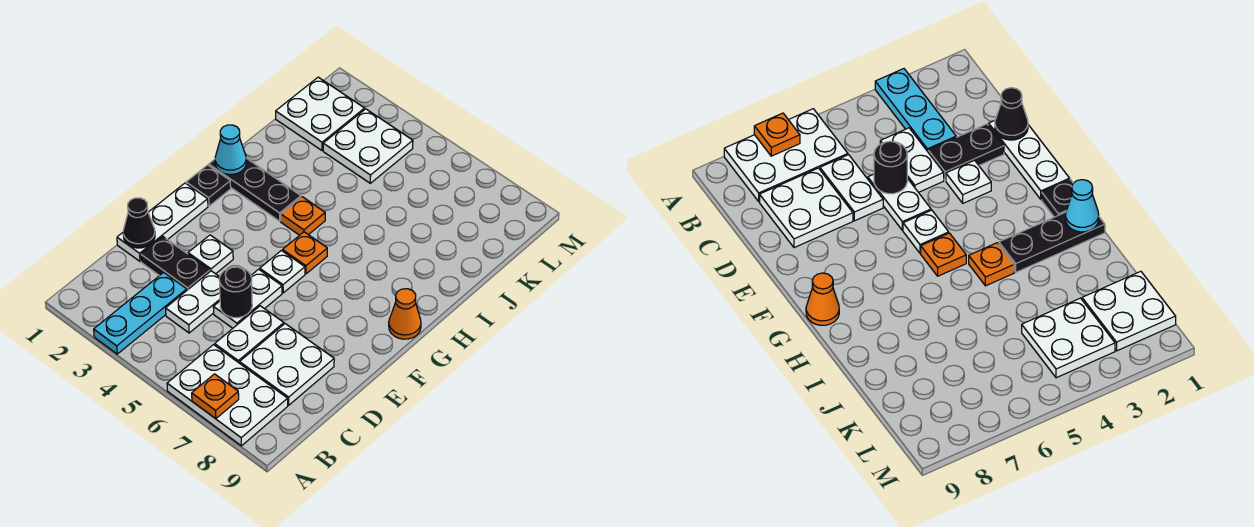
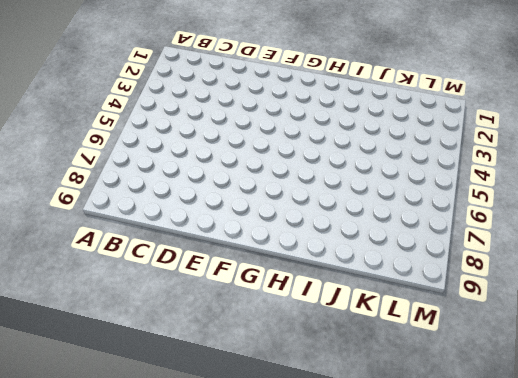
none -> cyan plate A3:C3 level 1
none -> white plate A6:B8 level 1
none -> white plate C4:D4 level 1

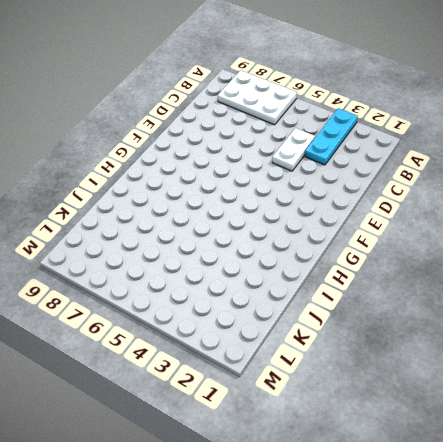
none -> white plate C6:D6 level 1
none -> white plate C7:D8 level 1
none -> white plate D1:F1 level 1

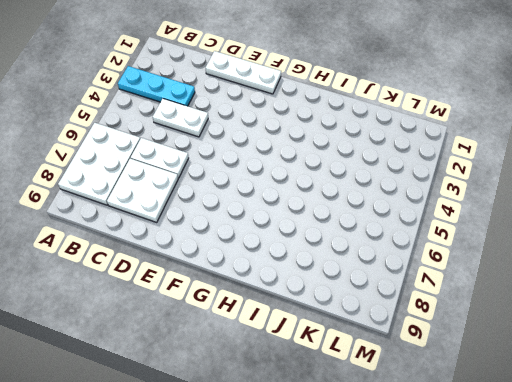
none -> black plate D2:D3 level 1
none -> white plate D5:E5 level 1
none -> white plate E3 level 1

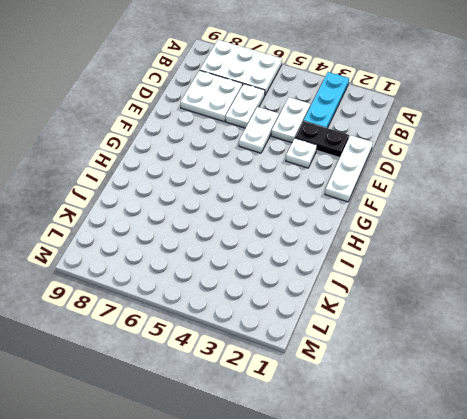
none -> white plate F5 level 1
none -> black plate G1 level 1
none -> orange plate G5 level 1

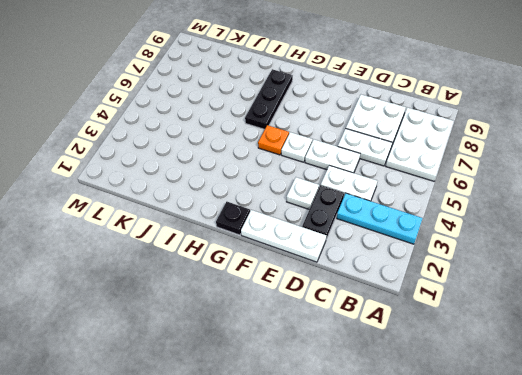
black plate H6:H8 level 1 -> black plate H1:H3 level 1
none -> orange cone G9 level 1
none -> orange plate H4 level 1
none -> white plate K1:L2 level 1

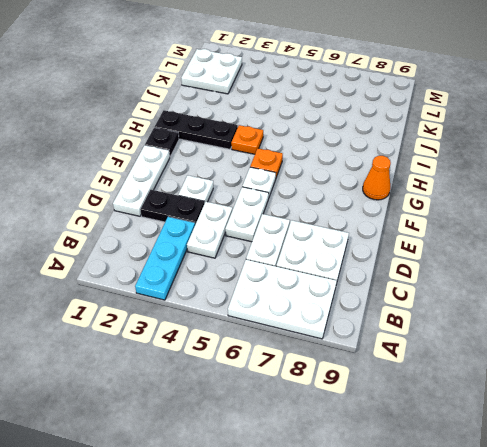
none -> white plate K3:L4 level 1
none -> orange plate A7 level 2
none -> black cone D1 level 2

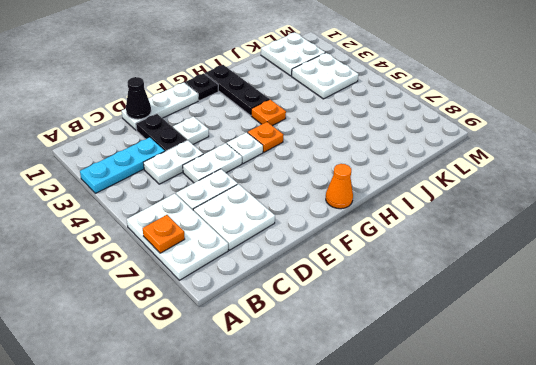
none -> black round brick D5 level 2
none -> cyan cone H1 level 2

